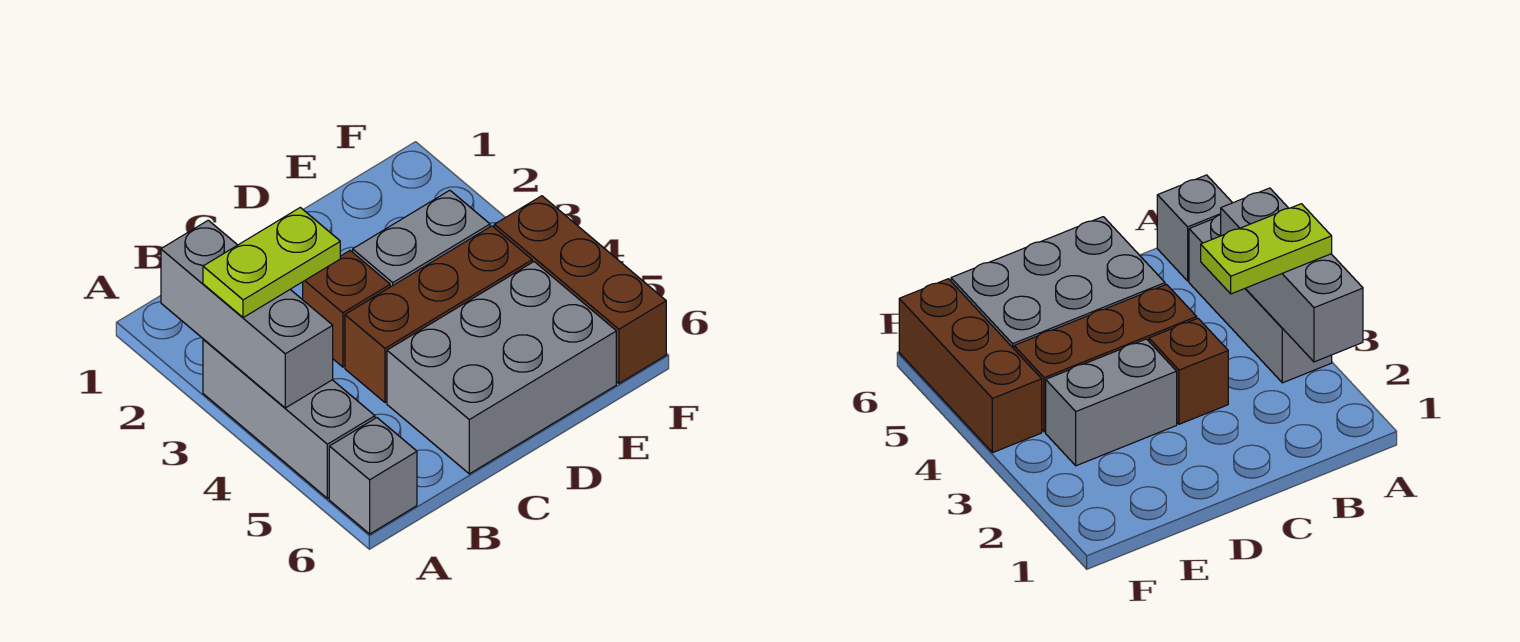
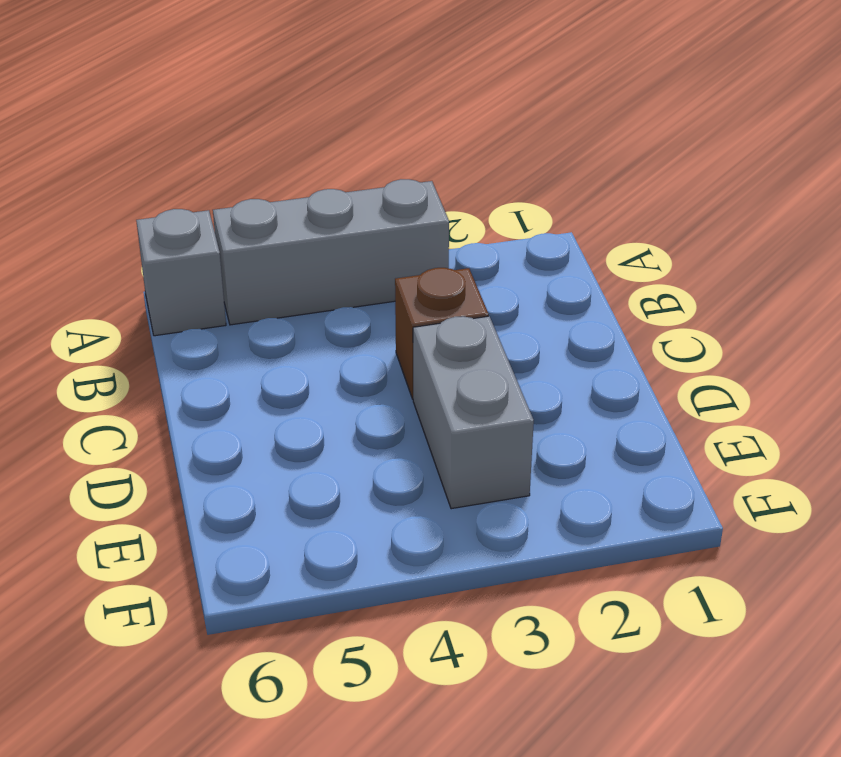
none -> brown brick C4:E4 level 1
none -> grey brick C5:E6 level 1

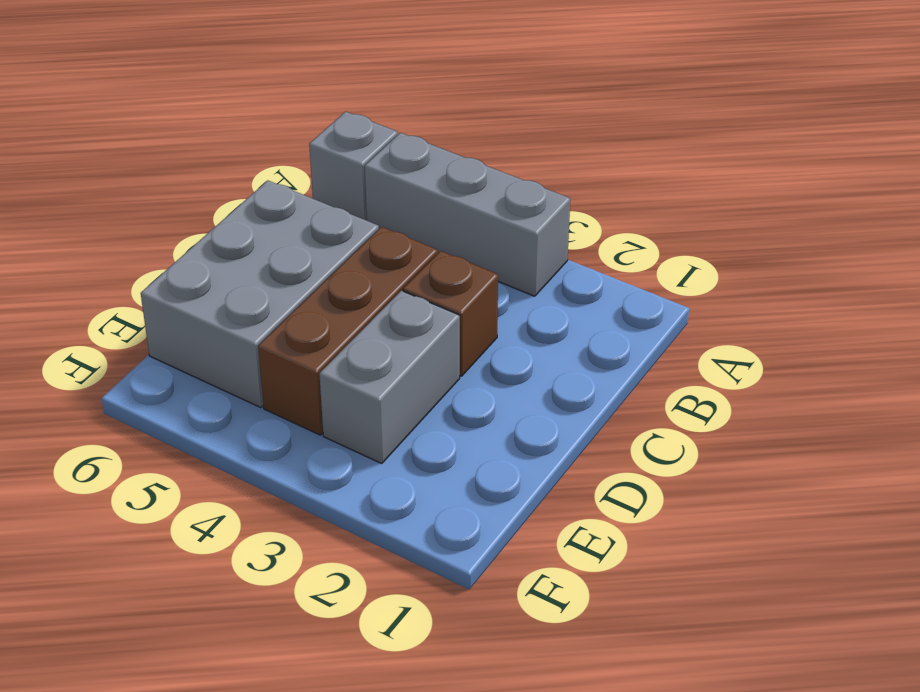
none -> brown brick F4:F6 level 1
none -> grey brick A2:A4 level 2

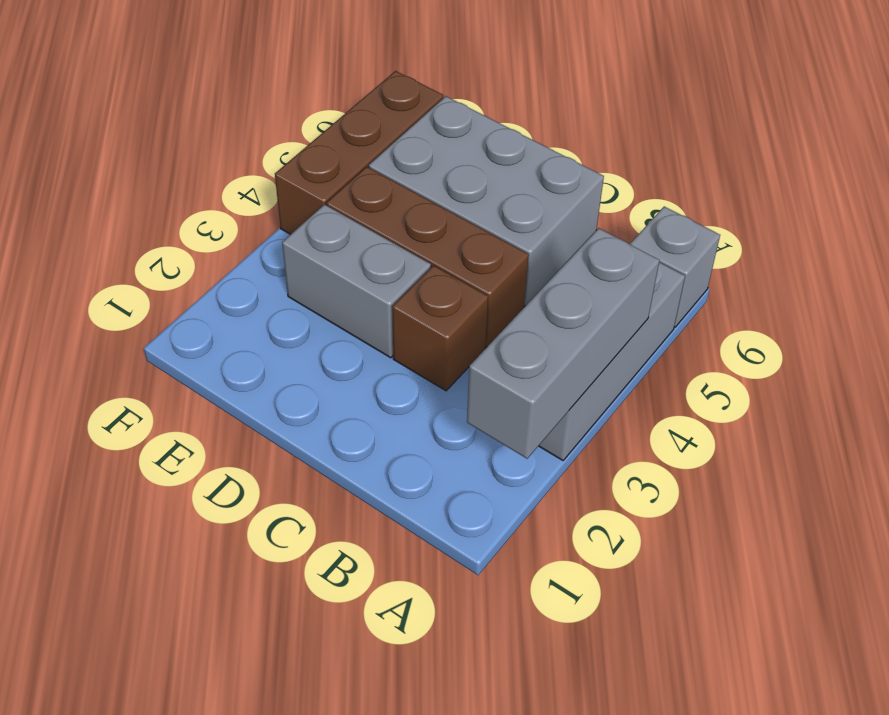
none -> lime plate A3:B3 level 3

